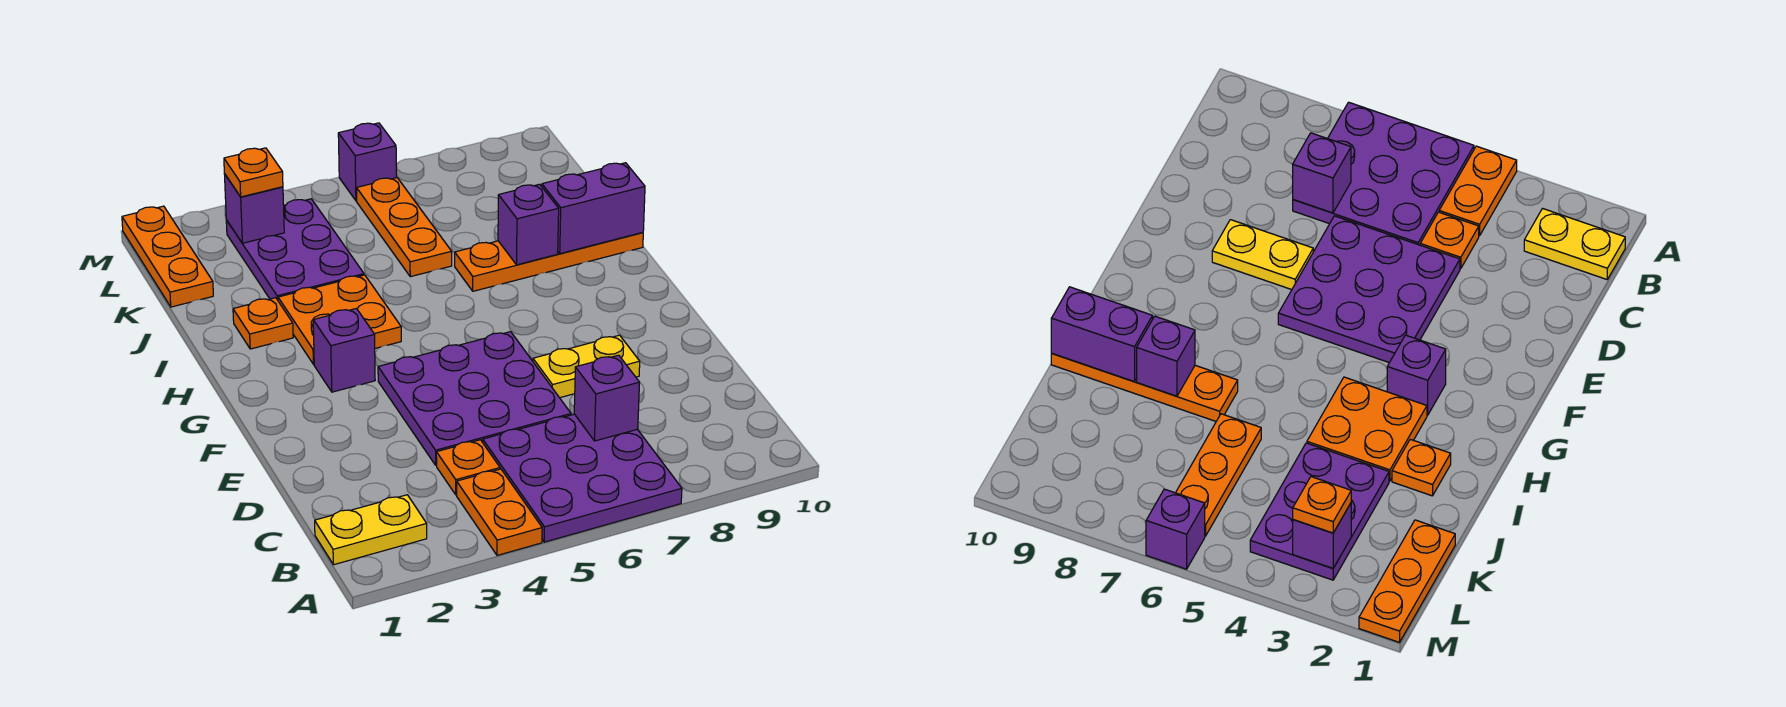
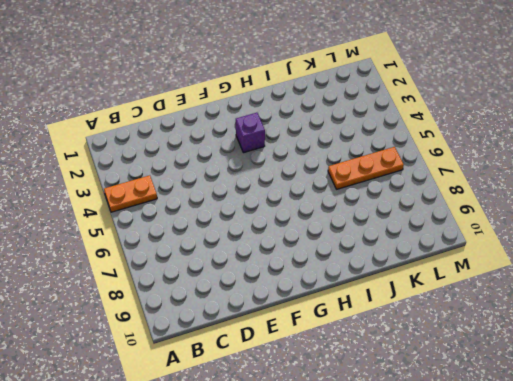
none -> purple plate A5:C7 level 1
none -> yellow plate B1:B2 level 1
none -> orange plate C4 level 1

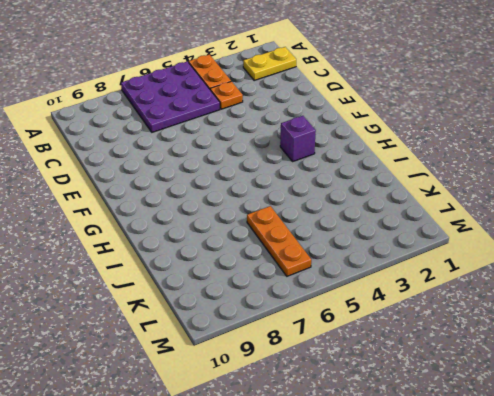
none -> purple plate D4:F6 level 1
none -> yellow plate E7:E8 level 1
none -> orange plate H3:I4 level 1

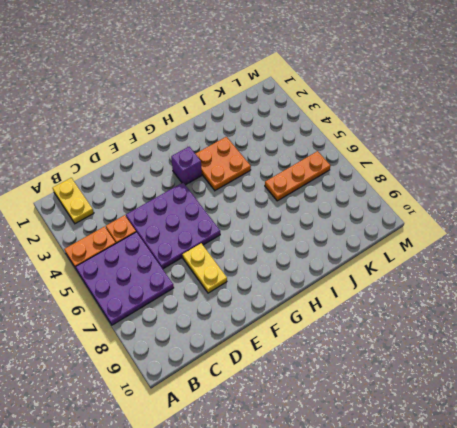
none -> orange plate I2 level 1
none -> orange plate I7:I10 level 1
none -> purple plate J3:L4 level 1

